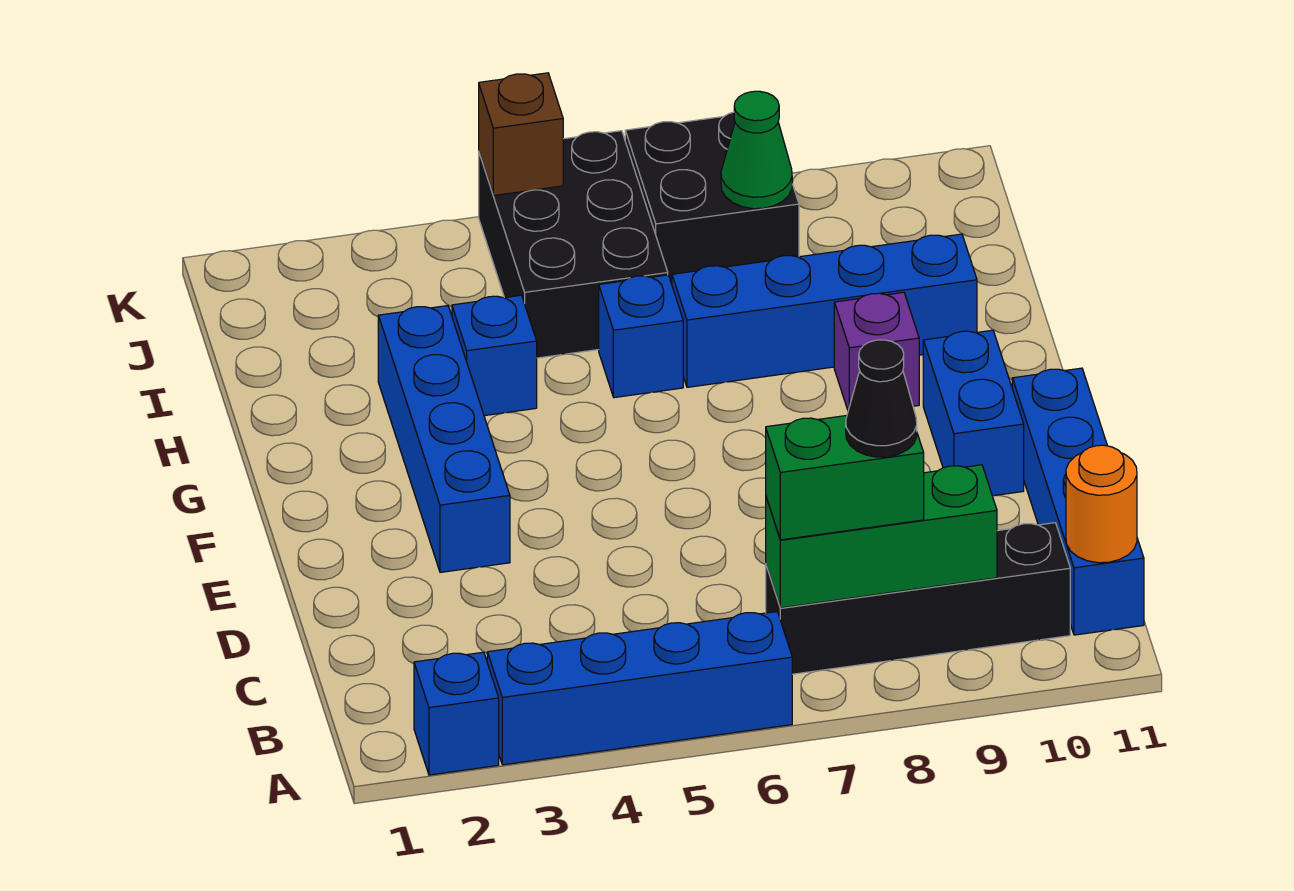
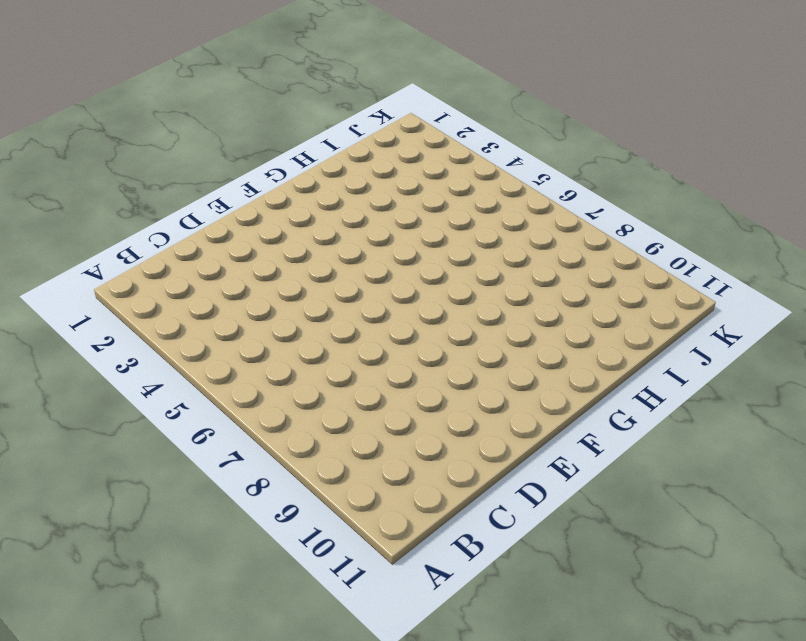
none -> blue brick A2 level 1
none -> blue brick A3:A6 level 1
none -> black brick B7:B10 level 1

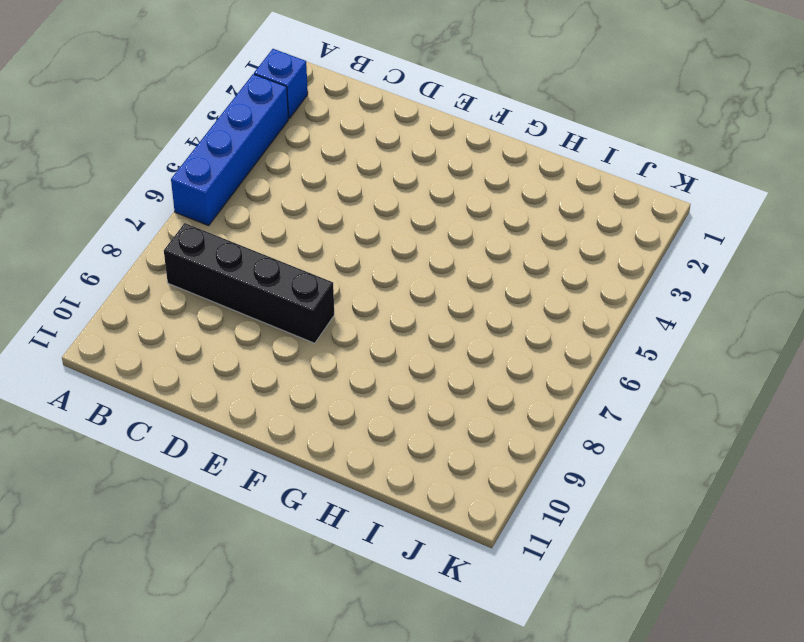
black brick B8:E8 level 1 -> black brick B7:B10 level 1
none -> blue brick B11:E11 level 1
none -> blue brick E3:H3 level 1
none -> blue brick E10:F10 level 1

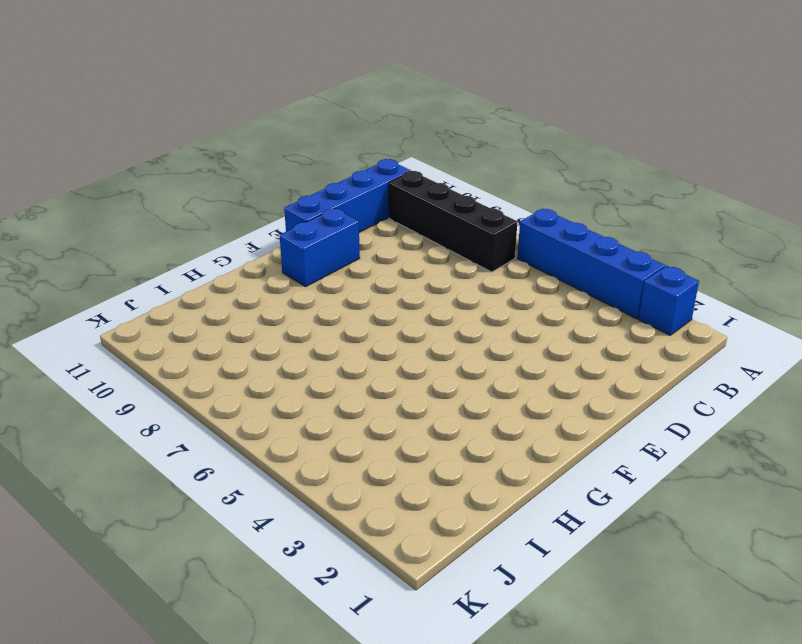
none -> blue brick E3:H3 level 1
none -> purple brick G9 level 1
none -> blue brick H4 level 1

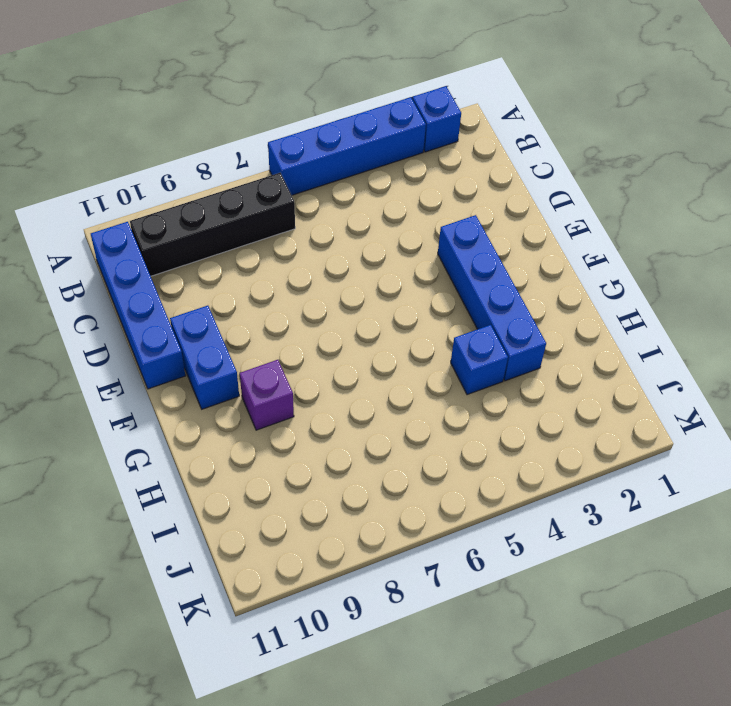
none -> blue brick H6 level 1
none -> blue brick H7:H10 level 1
none -> black brick I5:K6 level 1

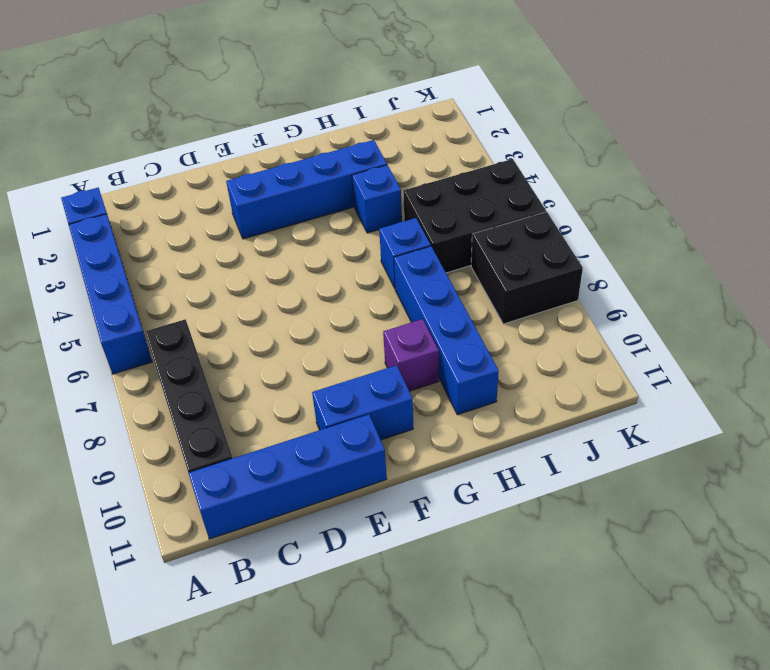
none -> green brick B7:B9 level 2
none -> orange round brick B11 level 2
none -> green cone J8 level 2

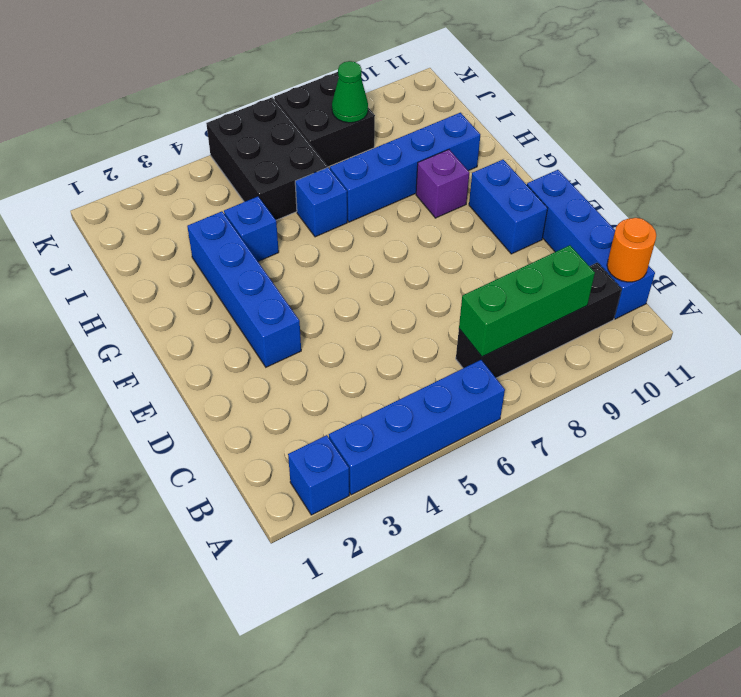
none -> brown brick K5 level 2
none -> green brick B7:B8 level 3
none -> black cone B8 level 4

